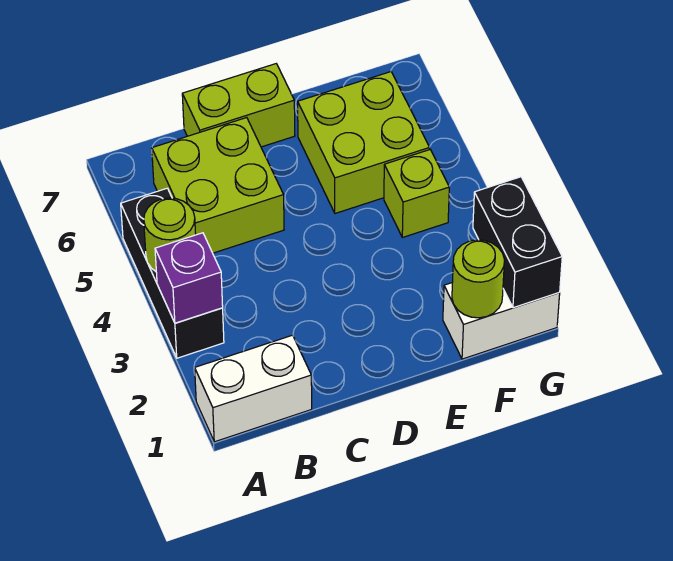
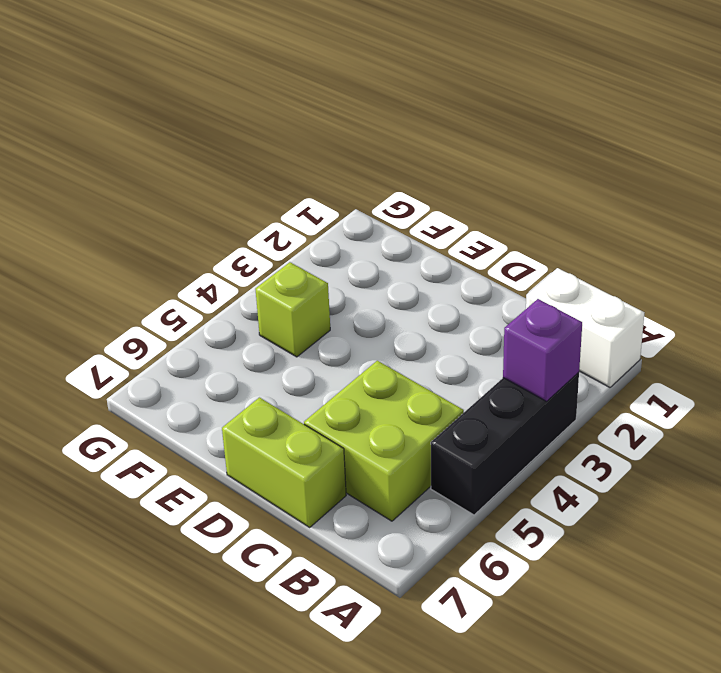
none -> lime brick E5:F6 level 1
none -> white brick F1:G1 level 1

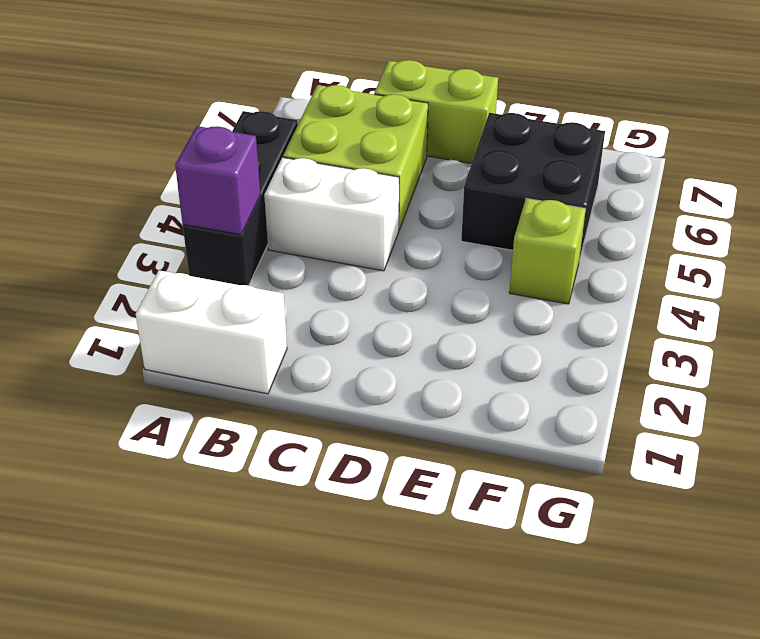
white brick B4:C4 level 1 -> white brick F1:G1 level 1
black brick E5:F6 level 1 -> lime brick E5:F6 level 1
none -> lime round brick A4 level 2
none -> lime round brick F1 level 2

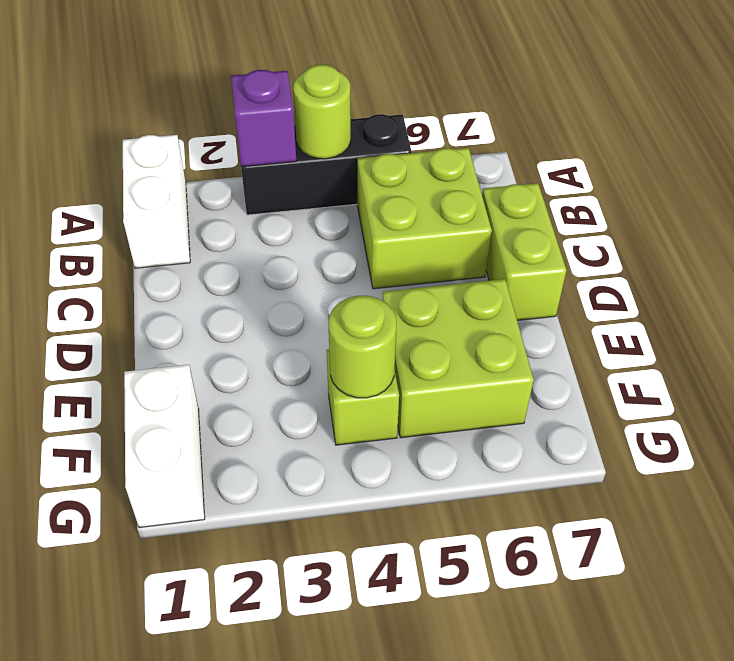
lime round brick F4 level 2 -> lime round brick F1 level 2
none -> black brick G1:G2 level 2

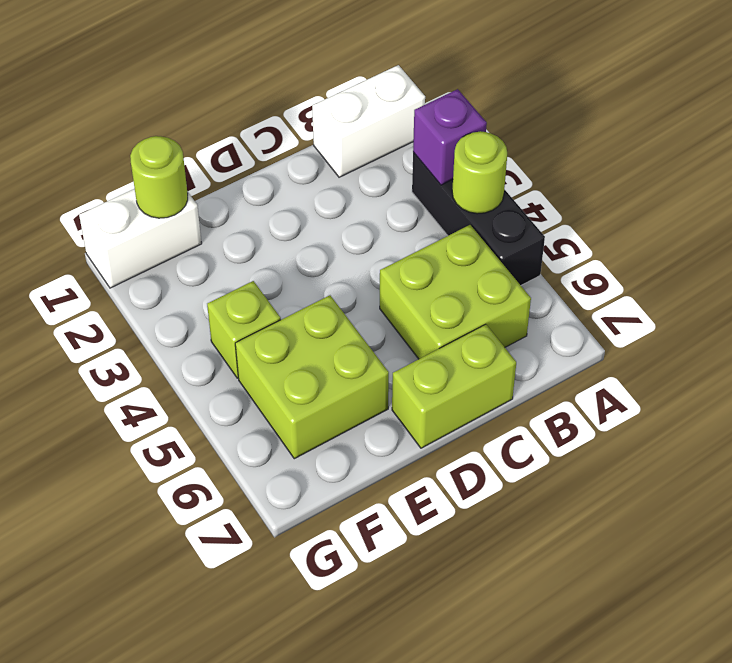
none -> black brick G1:G2 level 2

